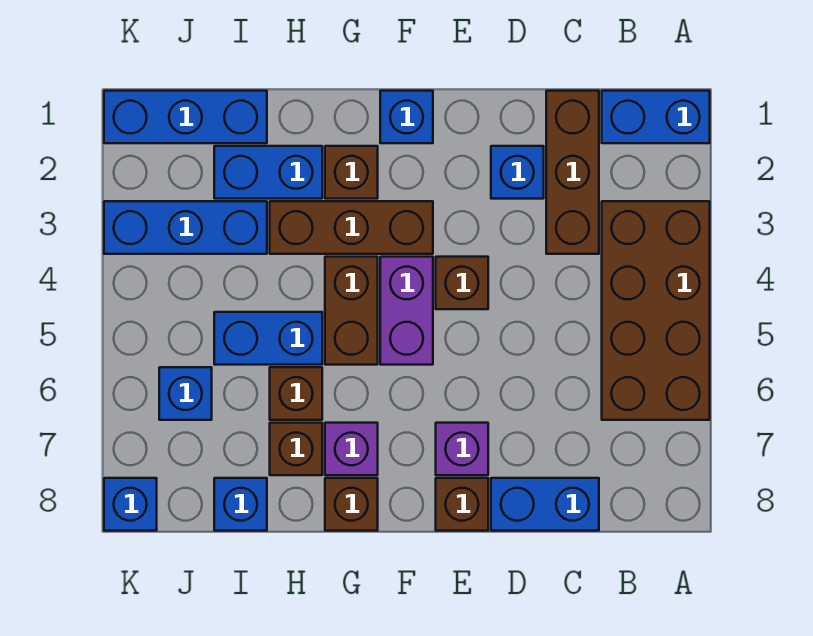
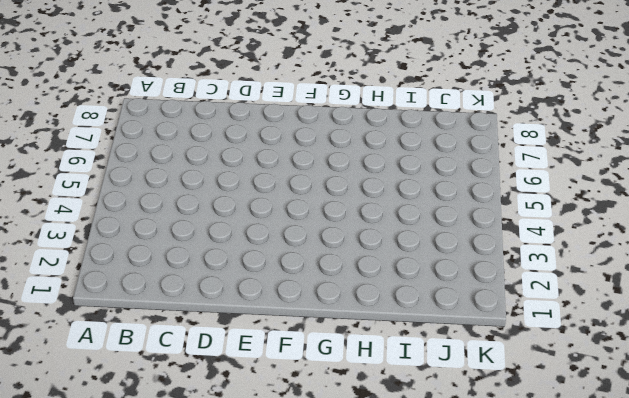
none -> blue brick A1:B1 level 1
none -> brown brick A3:B6 level 1
none -> brown brick C1:C3 level 1

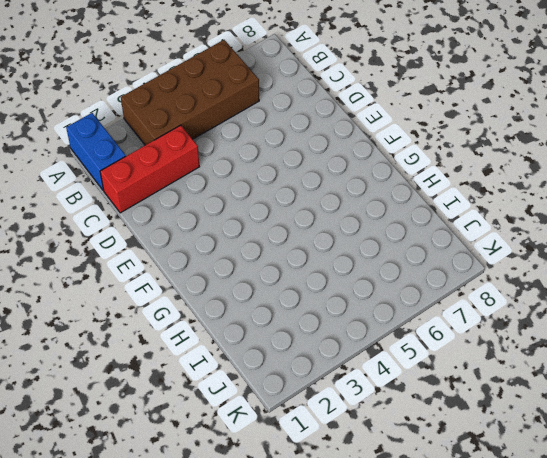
red brick C1:C3 level 1 -> brown brick C1:C3 level 1
none -> blue brick C8:D8 level 1
none -> blue brick D2 level 1
none -> brown brick E4 level 1

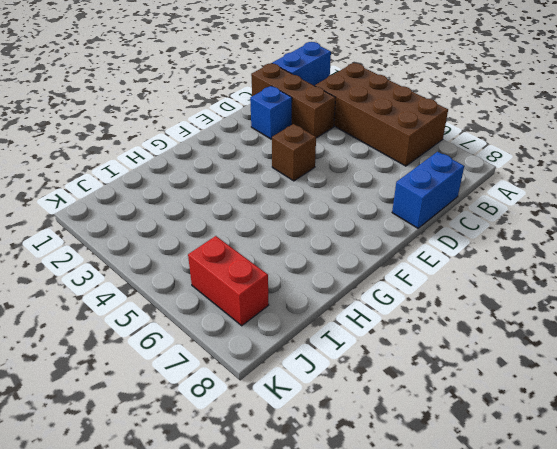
red brick J6:J7 level 1 -> blue brick J6 level 1
none -> purple brick E7 level 1
none -> brown brick E8 level 1
none -> blue brick F1 level 1

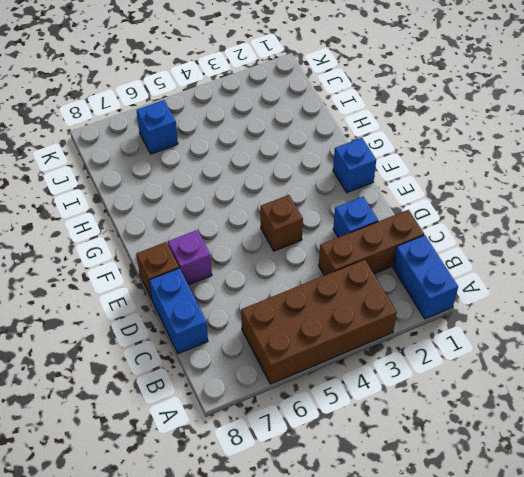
none -> brown brick F3:H3 level 1
none -> purple brick F4:F5 level 1
none -> brown brick G2 level 1

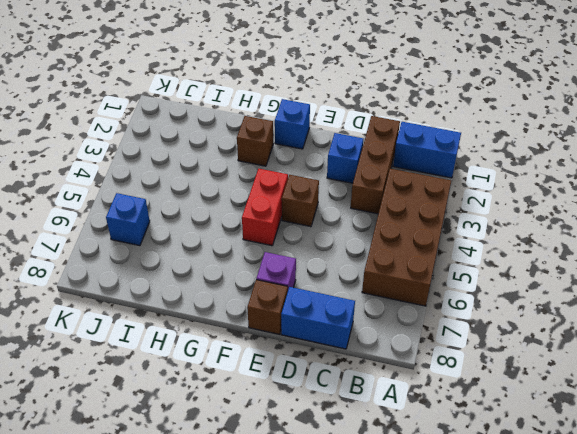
red brick F4:F5 level 1 -> purple brick F4:F5 level 1
none -> brown brick F3:H3 level 1
none -> brown brick G4:G5 level 1
none -> purple brick G7 level 1

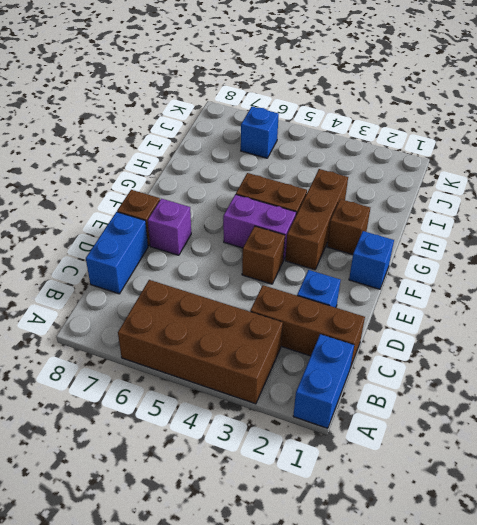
none -> purple brick G7 level 1
none -> brown brick G8 level 1
none -> blue brick H2:I2 level 1

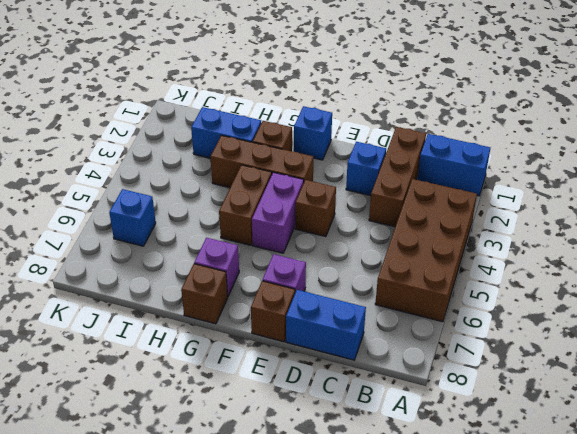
none -> blue brick H5:I5 level 1
none -> brown brick H6 level 1
none -> brown brick H7 level 1

